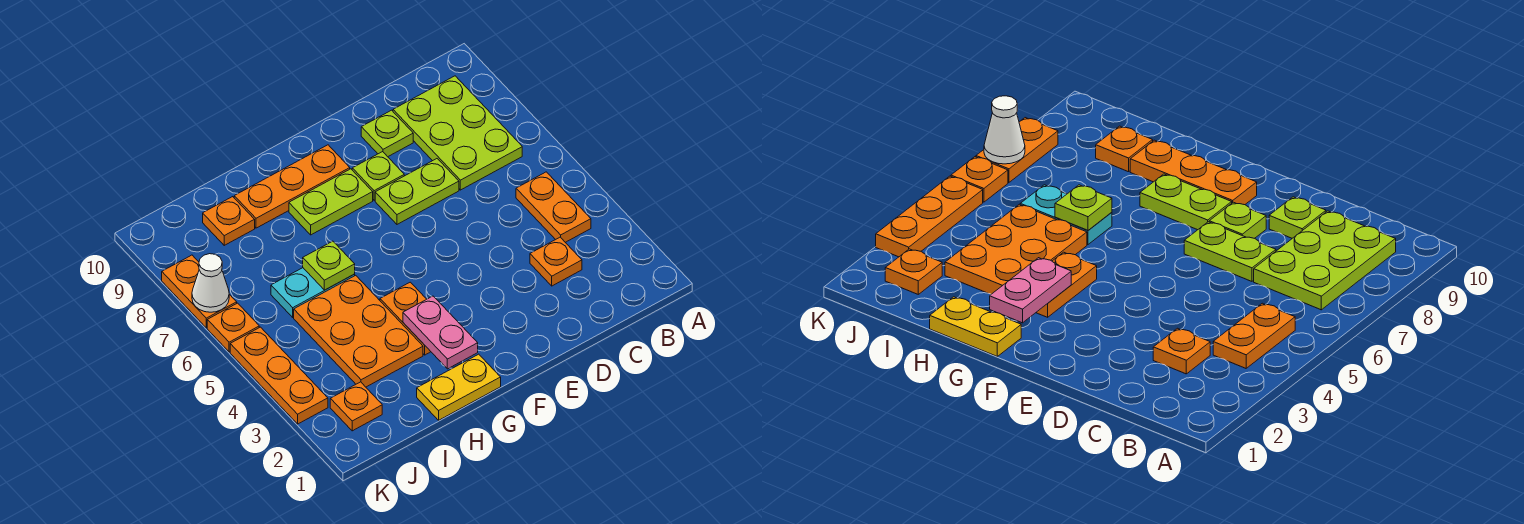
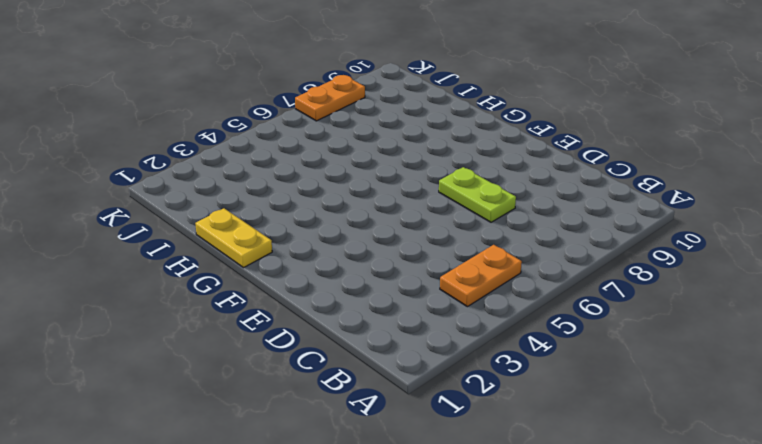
none -> lime plate B7:C9 level 1
none -> orange plate C3 level 1
none -> lime plate D9 level 1

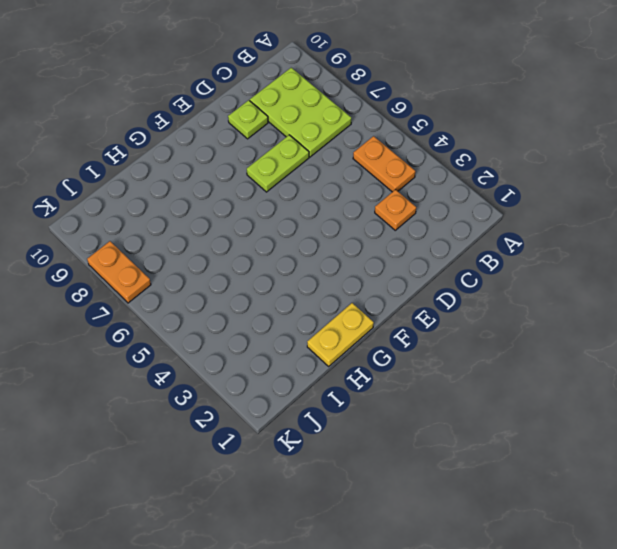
none -> lime plate E8 level 1
none -> lime plate F8:G8 level 1
none -> orange plate F9:H9 level 1

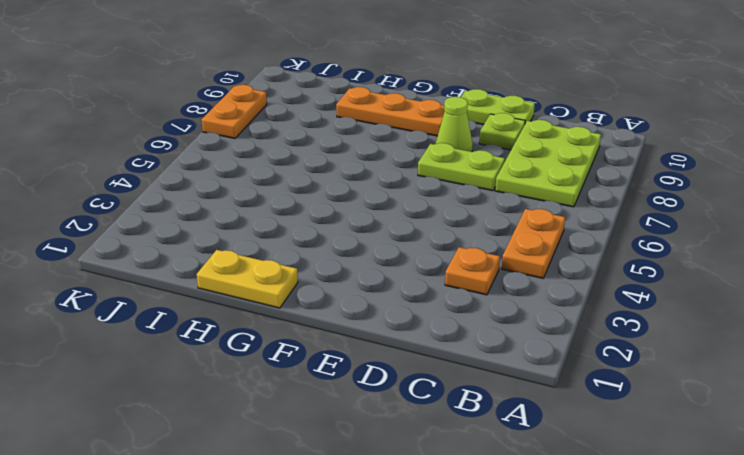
lime plate D10:E10 level 1 -> lime plate F8:G8 level 1
lime cone E8 level 1 -> lime plate E8 level 1
none -> orange plate G3:G4 level 1
none -> orange plate H3:I5 level 1
none -> cyan plate H6:I6 level 1

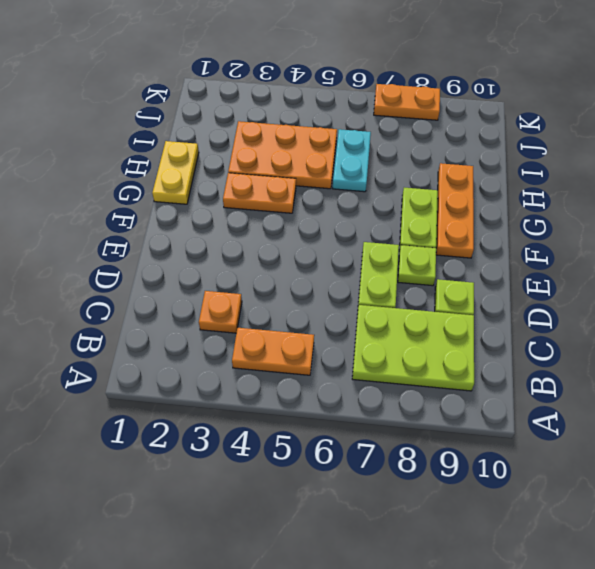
none -> orange plate I9 level 1
none -> orange plate J2 level 1
none -> orange plate K3:K5 level 1

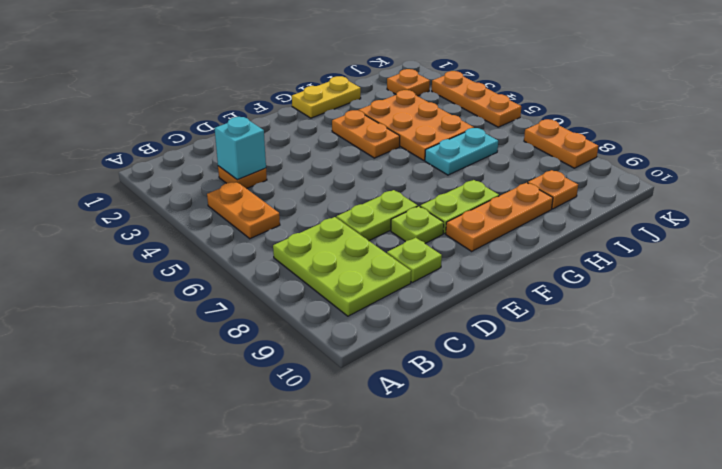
cyan brick C3 level 2 -> none
none -> orange plate K6 level 1
none -> pink plate G2:G3 level 2
none -> lime plate H6 level 2

